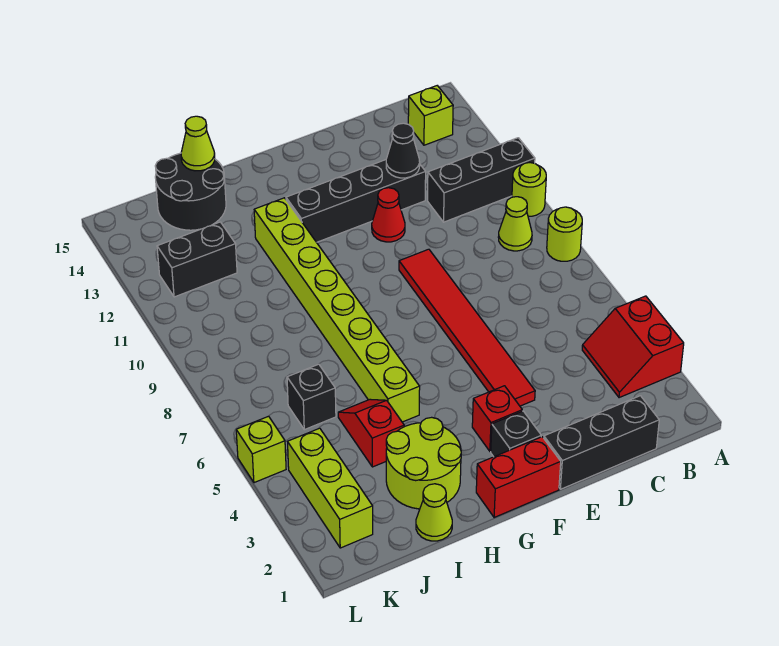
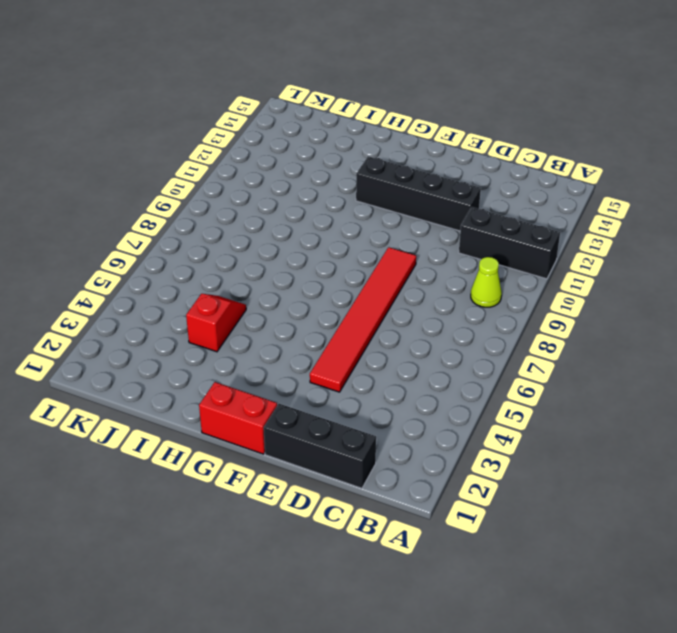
none -> red slope A3:B4 level 1 top A
none -> lime round brick A8 level 1
none -> lime round brick A10 level 1

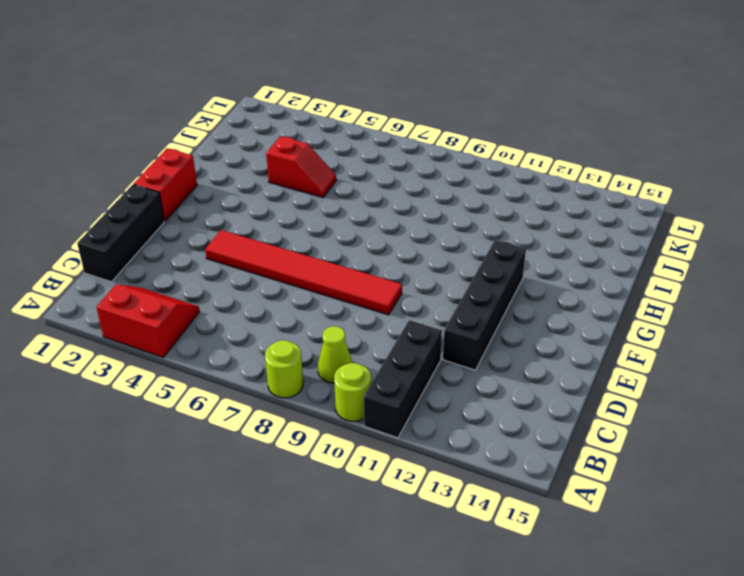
none -> lime brick B14 level 1
none -> red cone E11 level 1
none -> black brick F2 level 1

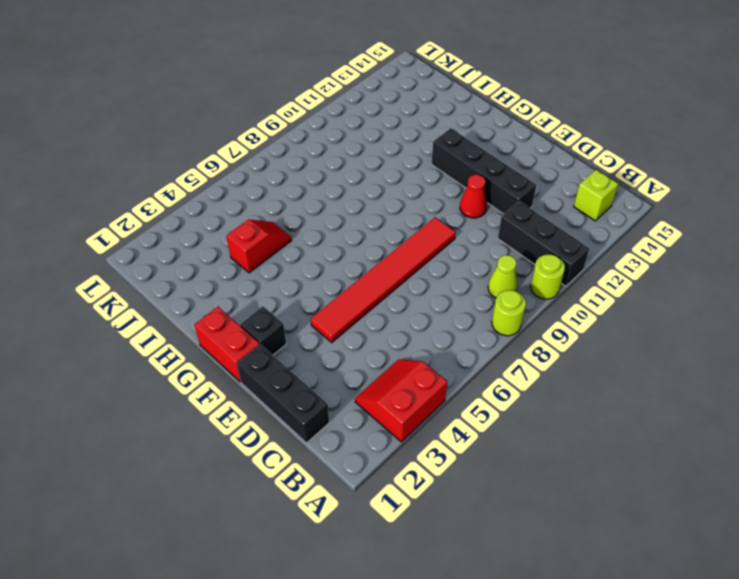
none -> red brick F3 level 1
none -> lime round brick H2:I3 level 1
none -> lime brick H5:H12 level 1

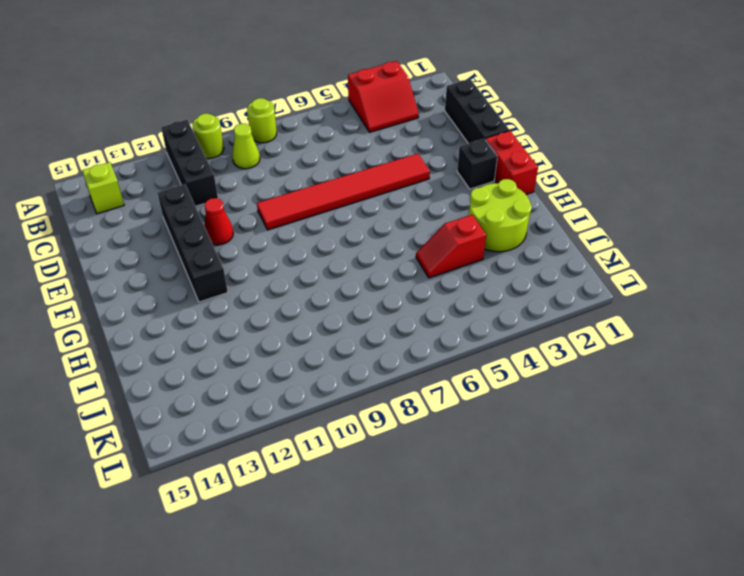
none -> red brick F3 level 1
none -> lime brick H5:H12 level 1
none -> lime cone I1 level 1

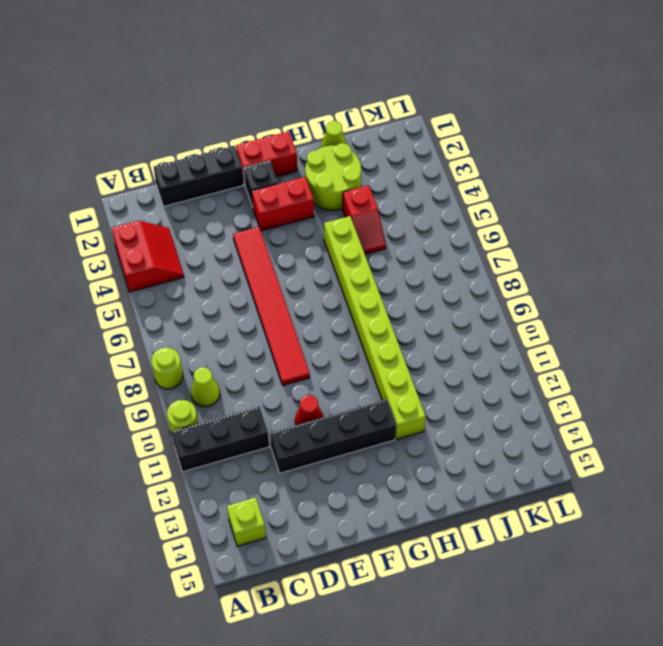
red brick F3:G3 level 1 -> red brick F3 level 1
none -> black round brick I14:J15 level 1
none -> black brick J6 level 1
none -> black brick J12:K12 level 1

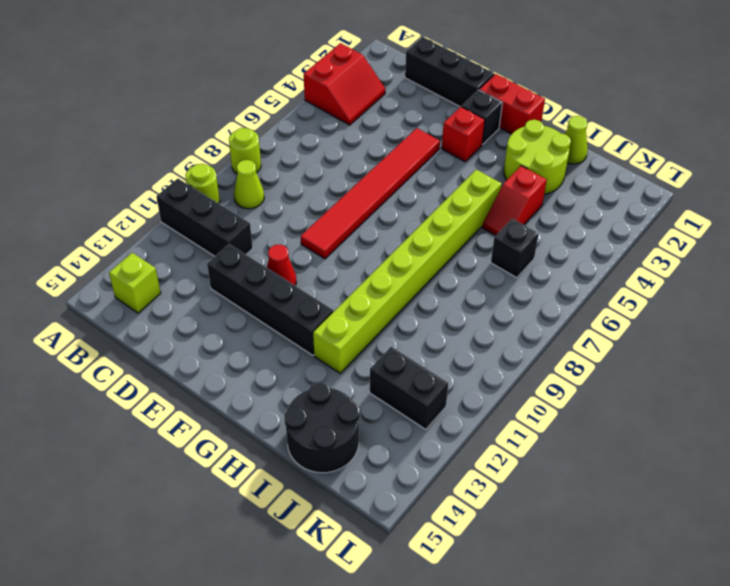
none -> lime brick K2:K4 level 1
none -> lime brick L5 level 1
none -> black cone D12 level 2

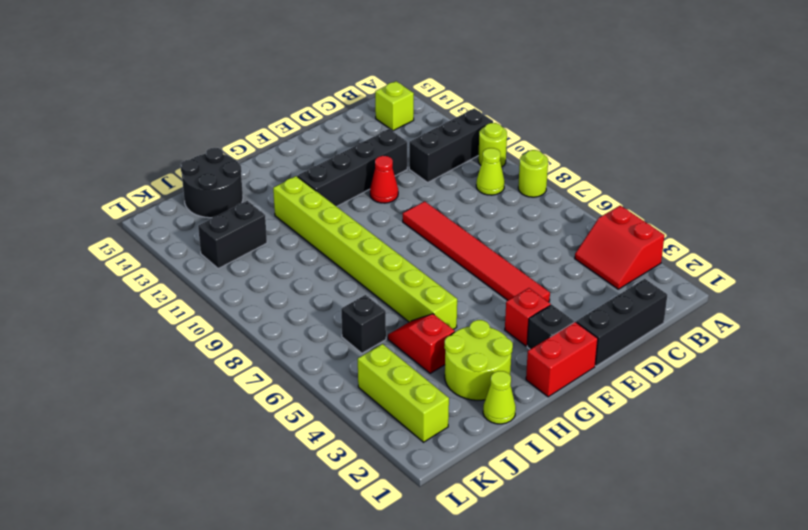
none -> lime brick L5 level 1
none -> black cone D12 level 2
none -> lime cone I15 level 2

